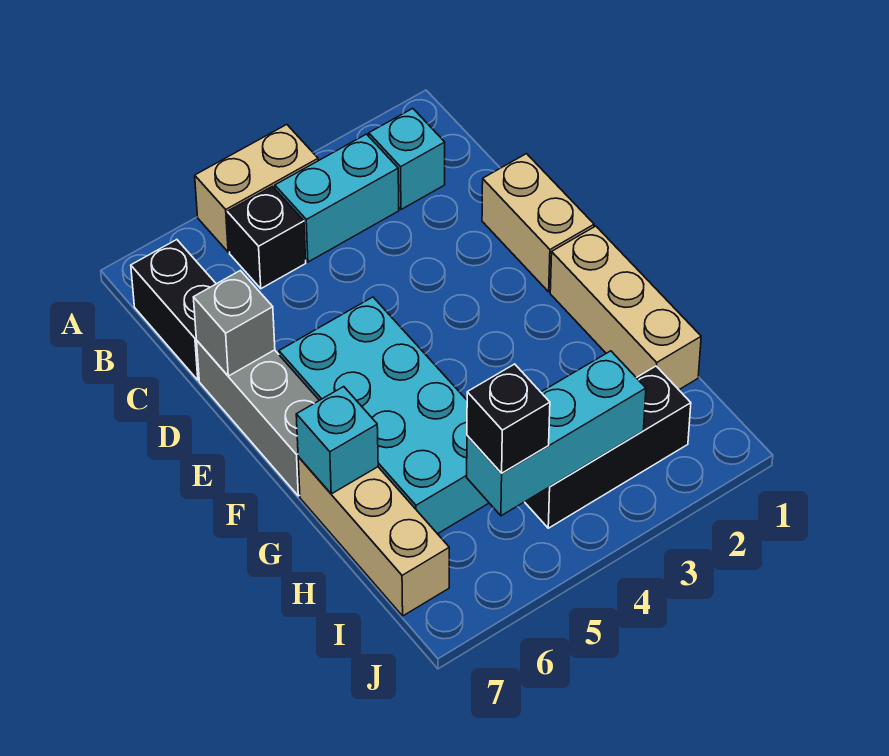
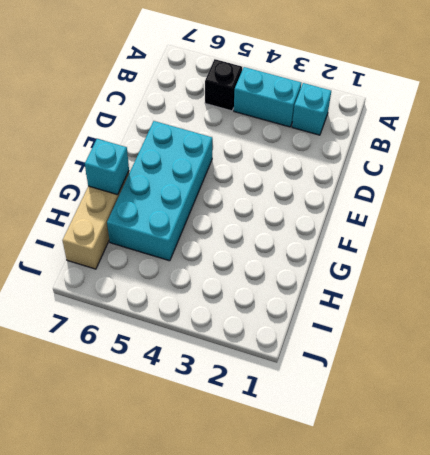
none -> tan brick A4:A5 level 1
none -> black brick B7:C7 level 1
none -> tan brick D1:E1 level 1

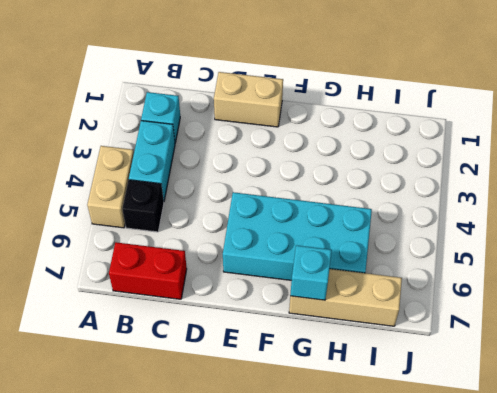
red brick B7:C7 level 1 -> black brick B7:C7 level 1
none -> grey brick D7:F7 level 1
none -> tan brick F1:H1 level 1
none -> black brick I2:I4 level 1

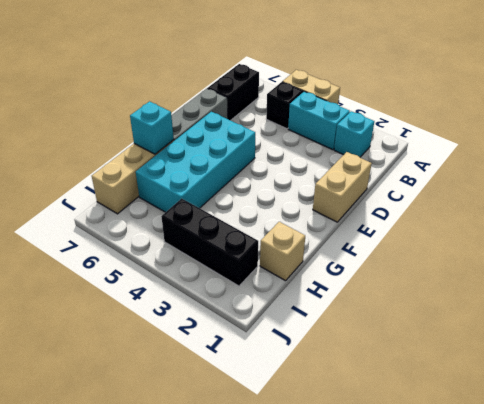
tan brick H1 level 1 -> tan brick F1:H1 level 1
none -> grey brick D7 level 2
none -> cyan brick I3:I5 level 2
none -> black brick I5 level 3

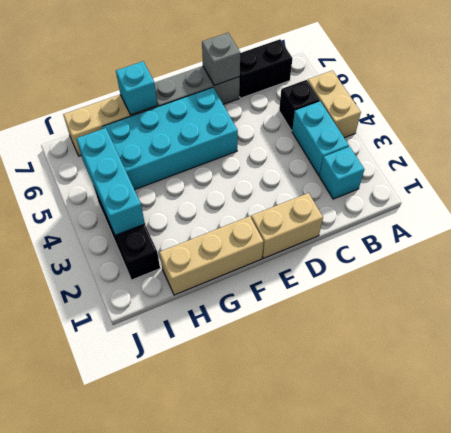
none -> black brick I5 level 3

